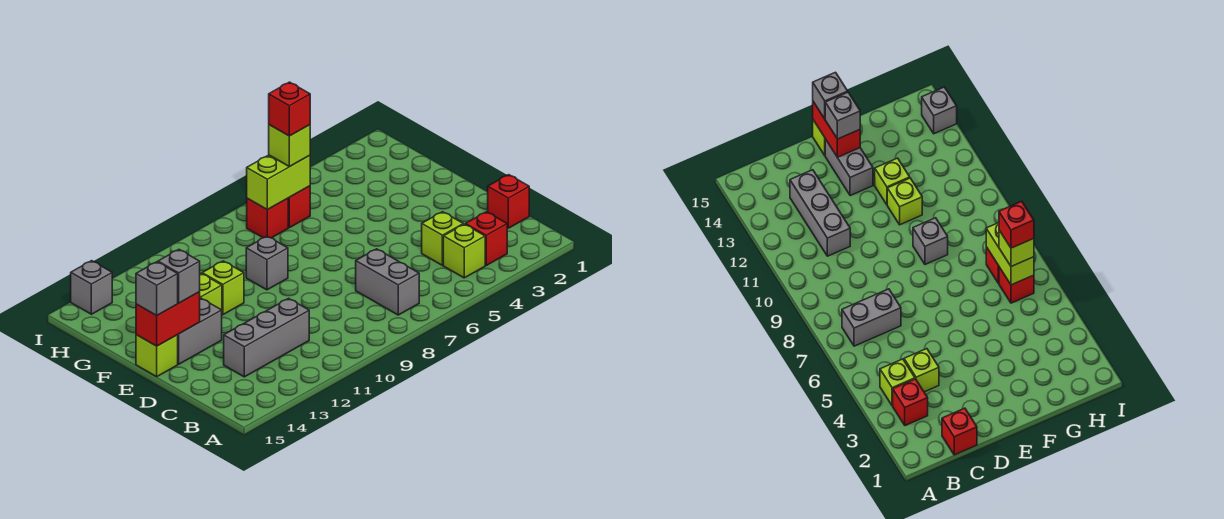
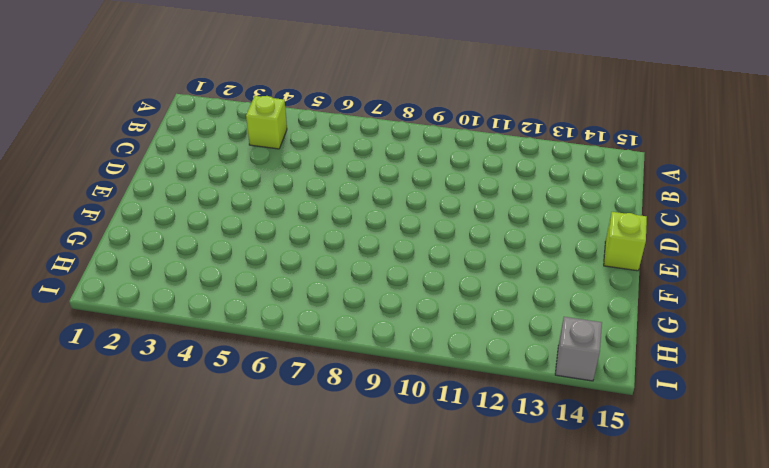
none -> red brick B3 level 1
none -> grey brick B7:C7 level 1
none -> red brick C1 level 1

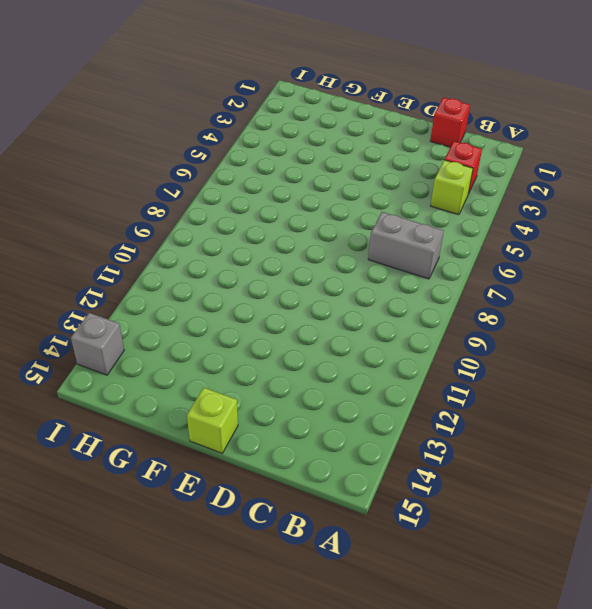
none -> lime brick C4 level 1
none -> grey brick C11:C13 level 1
none -> grey brick E13:E14 level 1

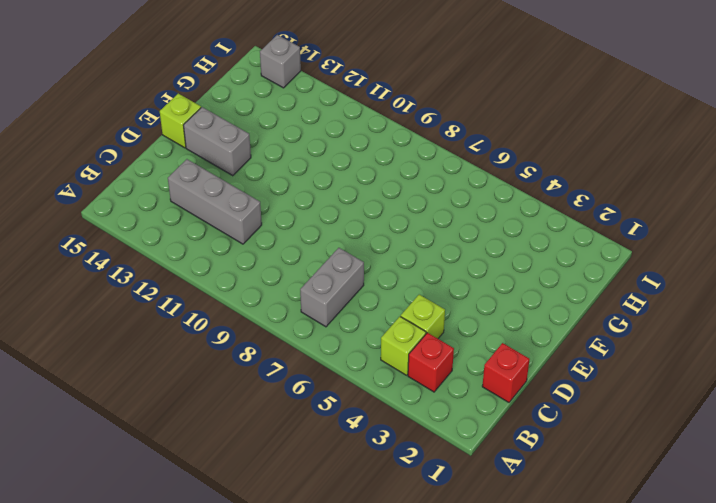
none -> grey brick F9 level 1
none -> lime brick F11 level 1
none -> lime brick F12 level 1

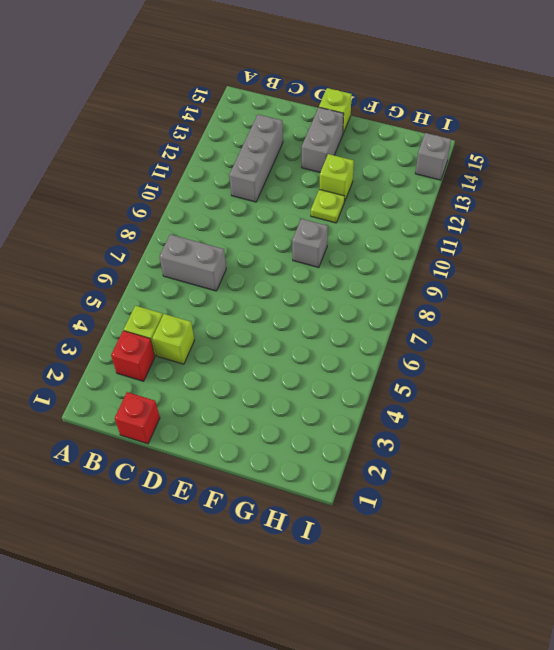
lime plate F11 level 1 -> lime brick F11 level 1
none -> red brick H6 level 1
none -> red brick H7 level 1
none -> red brick E14:E15 level 2

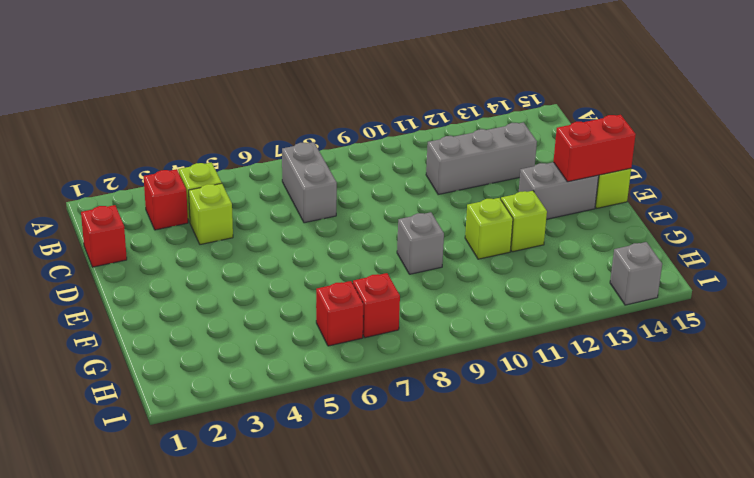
none -> lime brick H6:H7 level 2
none -> grey brick E14 level 3
none -> grey brick E15 level 3

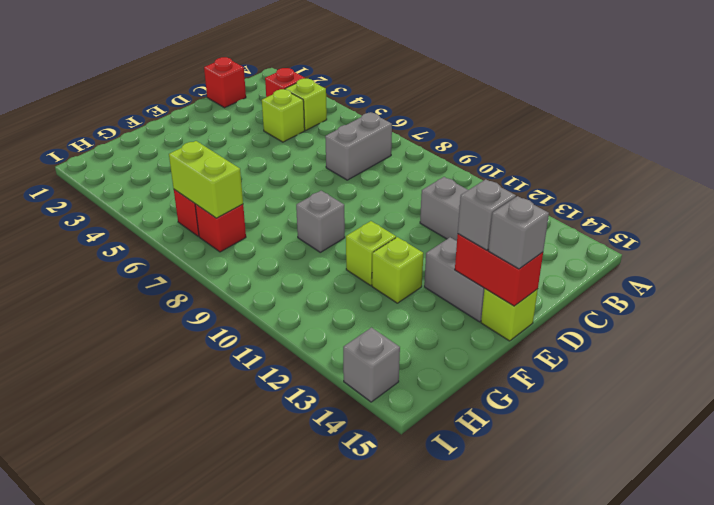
none -> lime brick H6 level 3
none -> red brick H6 level 4

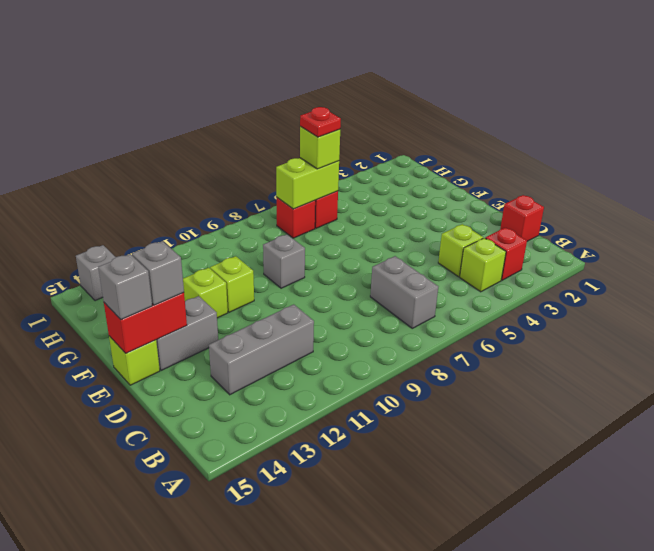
red plate H6 level 4 -> red brick H6 level 4

